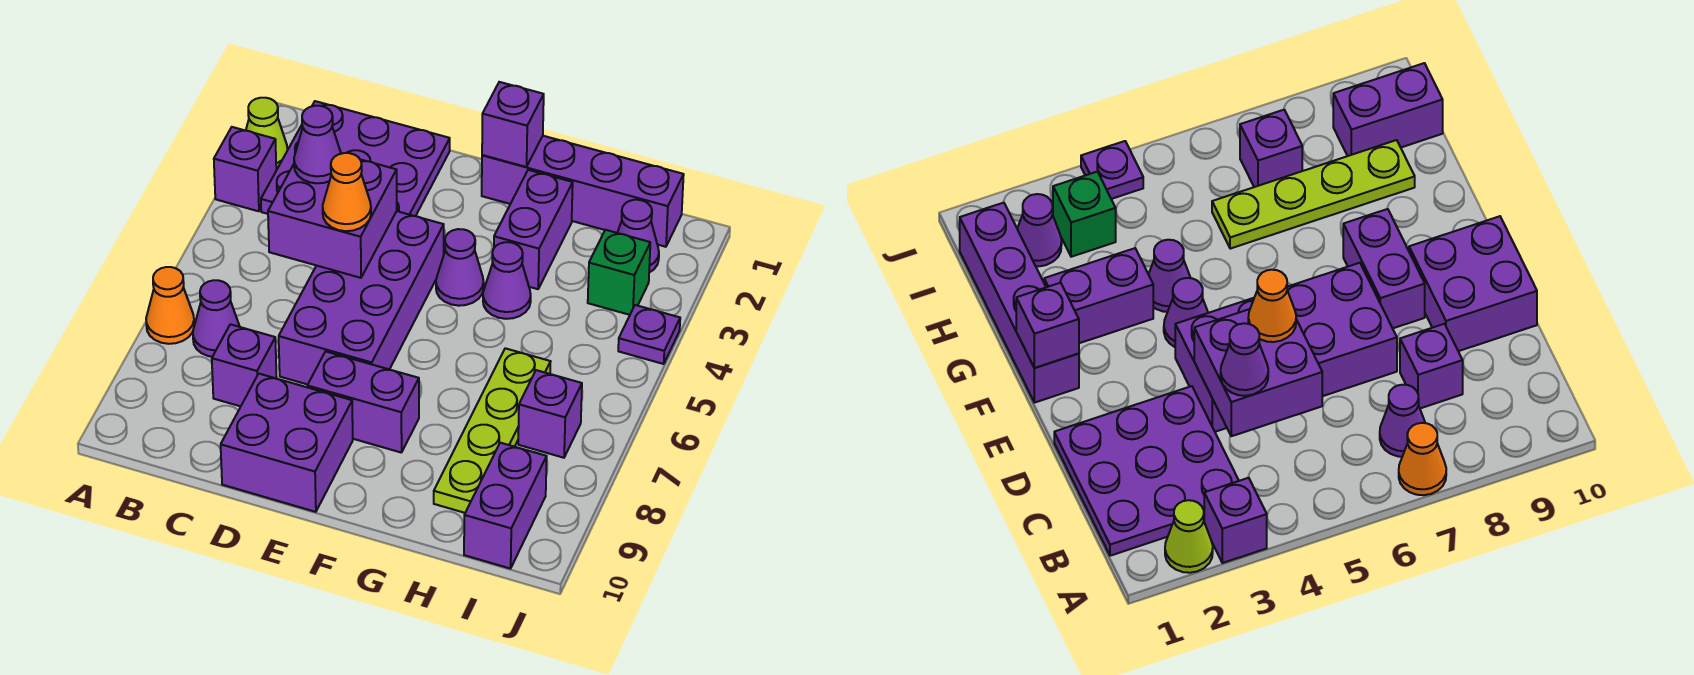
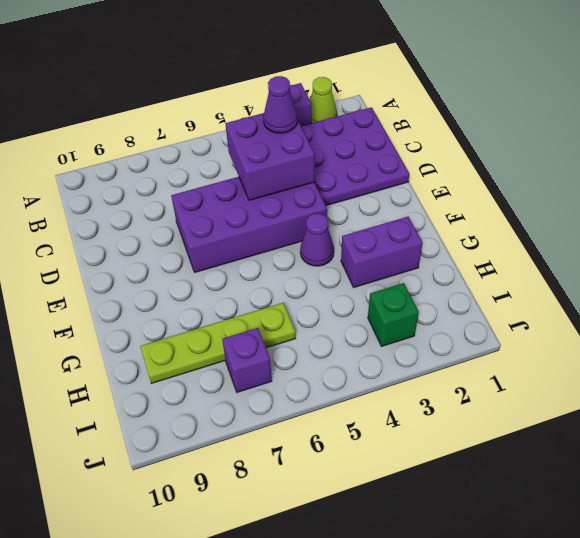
none -> orange cone A7 level 1
none -> purple cone B7 level 1
none -> purple brick C8 level 1

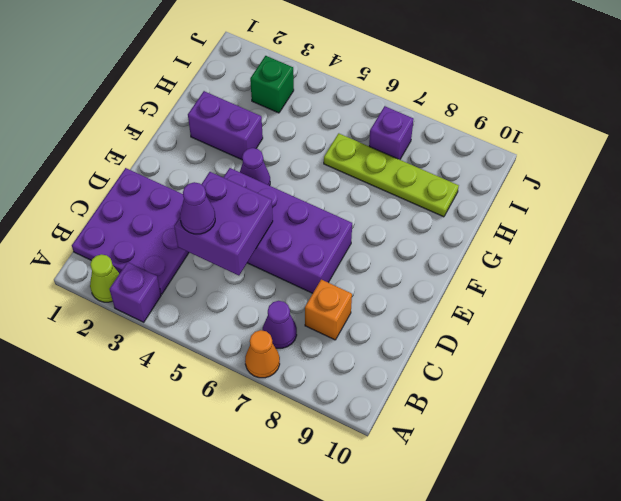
orange brick C8 level 1 -> purple brick C8 level 1
none -> purple brick D9:E10 level 1
none -> purple brick E8:F8 level 1
none -> purple brick F1:I1 level 1

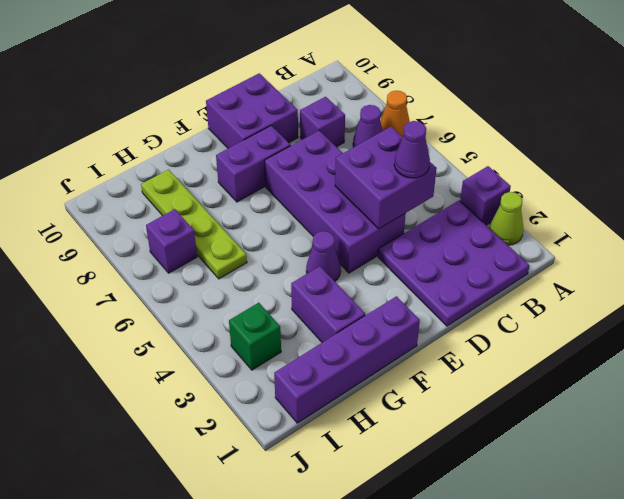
none -> purple cone G4 level 1
none -> purple cone I2 level 1
none -> purple brick I9:I10 level 1

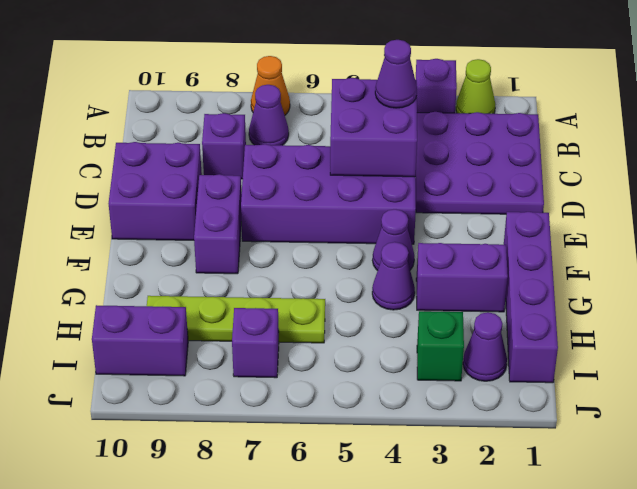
none -> purple plate J4 level 1
none -> purple brick F1 level 2
none -> orange cone D5 level 3

